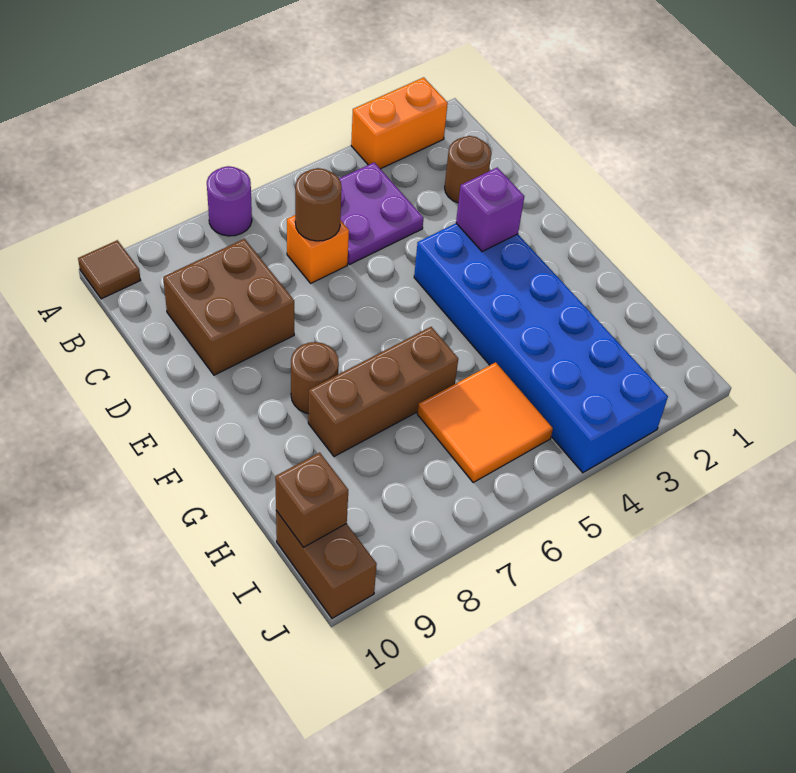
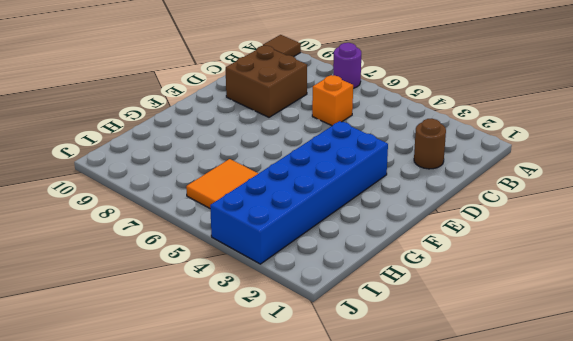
none -> orange brick A2:A3 level 1
none -> purple plate B4:C5 level 1
none -> brown round brick F8 level 1

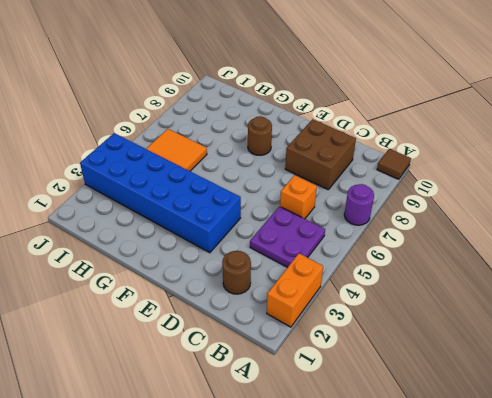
none -> brown brick G6:G8 level 1
none -> brown brick I10:J10 level 1
none -> brown round brick C6 level 2

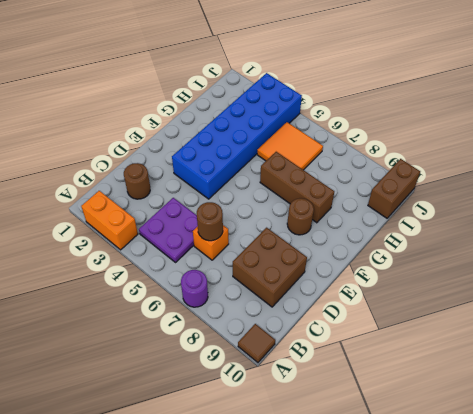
none -> purple brick E3 level 2
none -> brown brick I10 level 2

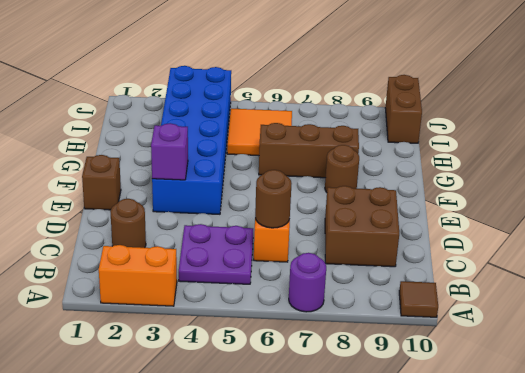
brown brick E1 level 1 -> brown brick I10 level 2

